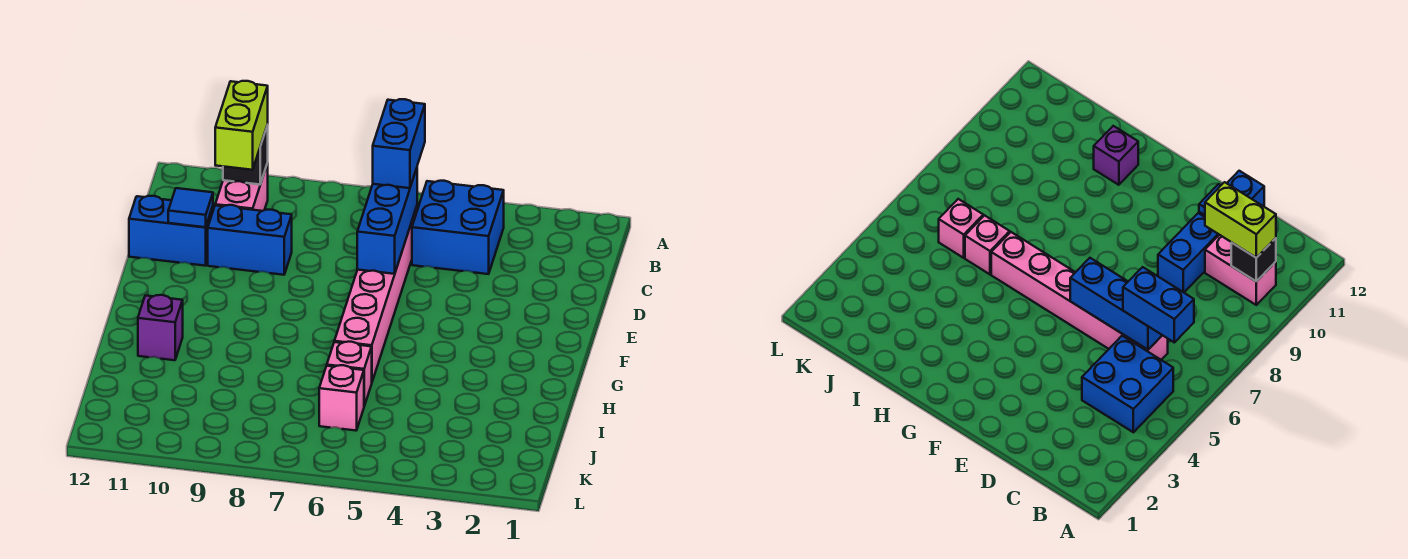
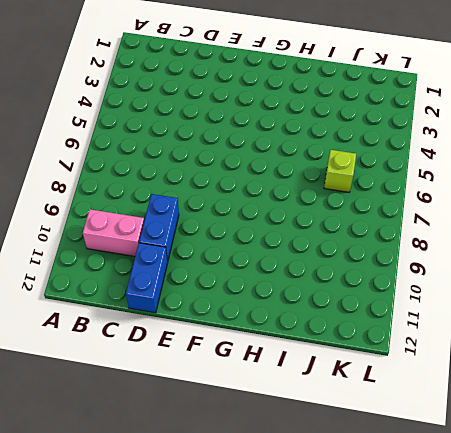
lime brick J6 level 1 -> pink brick J6 level 1
none -> blue brick B4:C5 level 1
none -> pink brick C6:H6 level 1
none -> purple brick H11 level 1

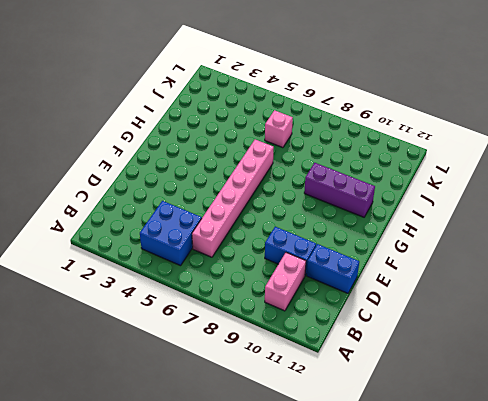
purple brick H9:H11 level 1 -> purple brick H11 level 1
none -> pink brick I6 level 1
none -> black brick B10 level 2
none -> blue brick C6:E6 level 2

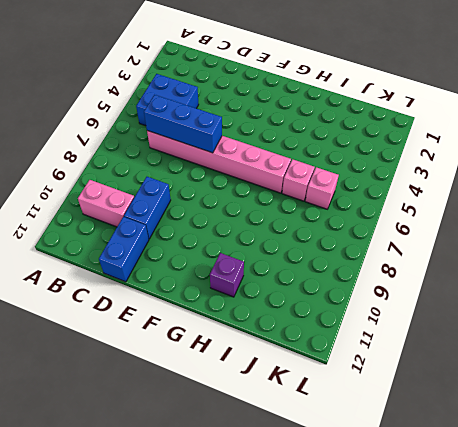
none -> black brick B10 level 2
none -> blue tile D11 level 2
none -> blue brick B6:C6 level 3

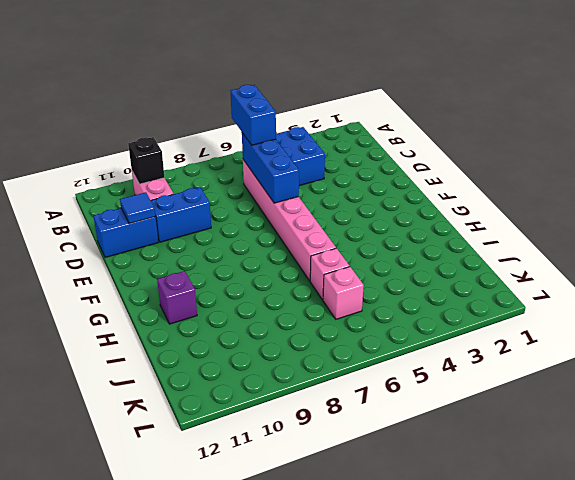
none -> lime brick B10:C10 level 3

